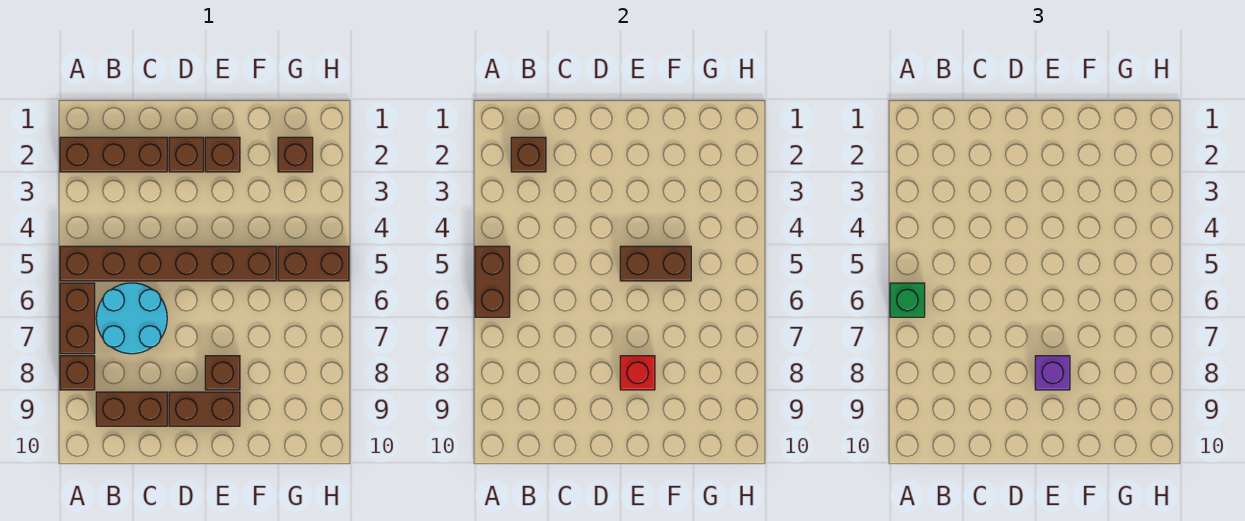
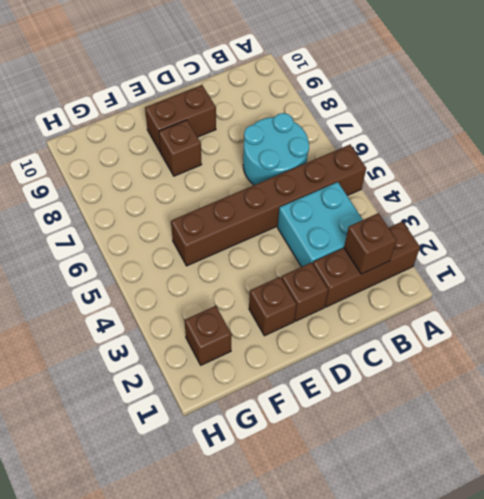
cyan brick B3:C4 level 1 -> none
none -> brown brick A6:A7 level 1
none -> brown brick A8 level 1
none -> brown brick B9:C9 level 1

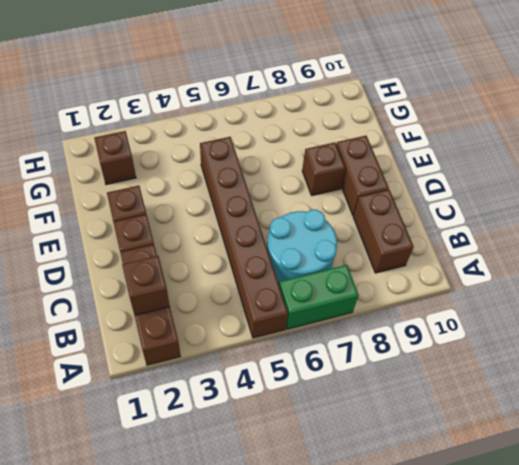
green brick A6:A7 level 1 -> brown brick A6:A7 level 1
none -> brown brick A8 level 1
none -> brown brick G5:H5 level 1
none -> brown brick A5:A6 level 2

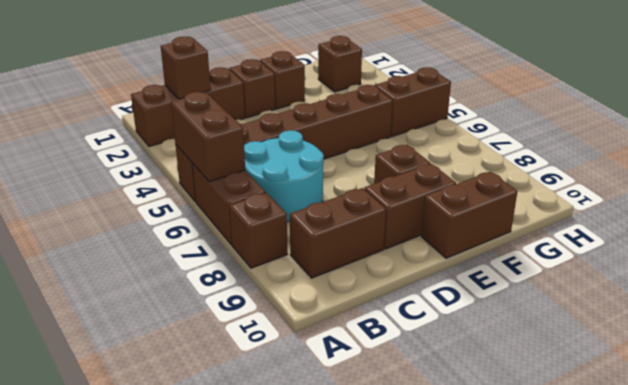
brown brick E10:F10 level 1 -> brown brick E5:F5 level 2
none -> red brick E8 level 2
none -> green brick A6 level 3
none -> purple brick E8 level 3

